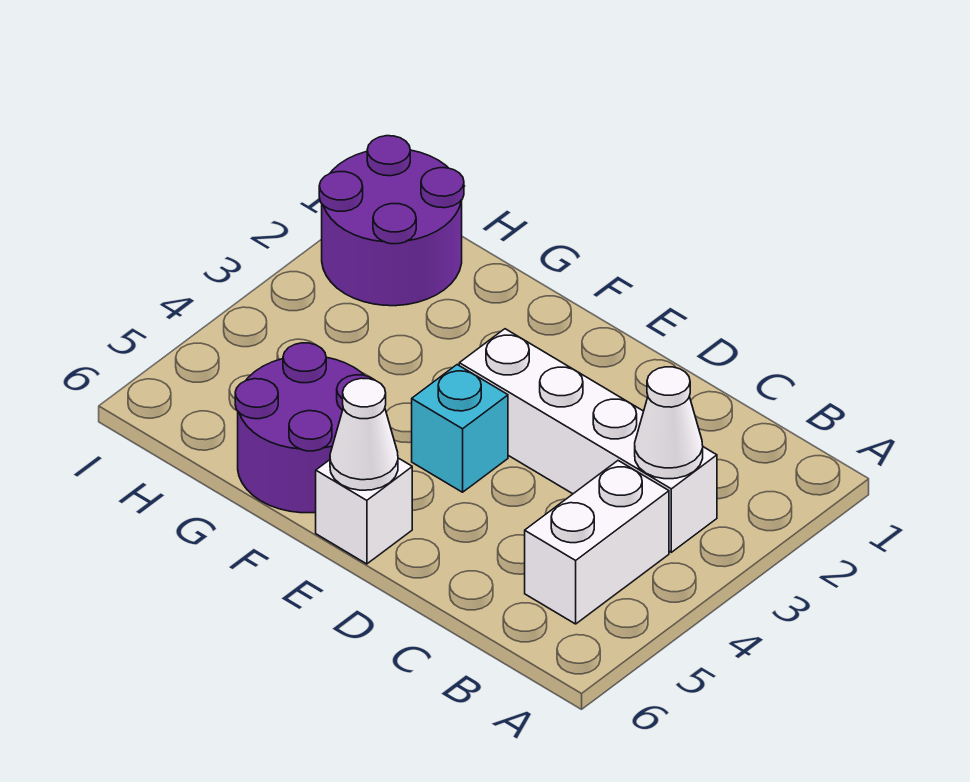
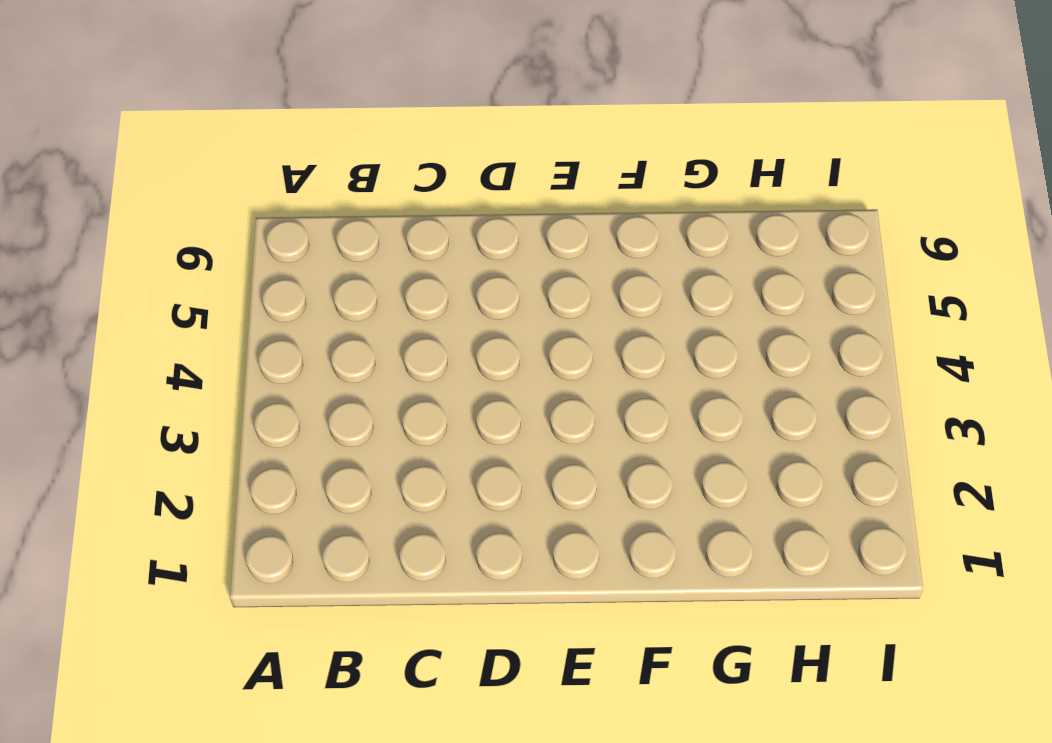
none -> white brick B3:E3 level 1
none -> white brick B4:B5 level 1

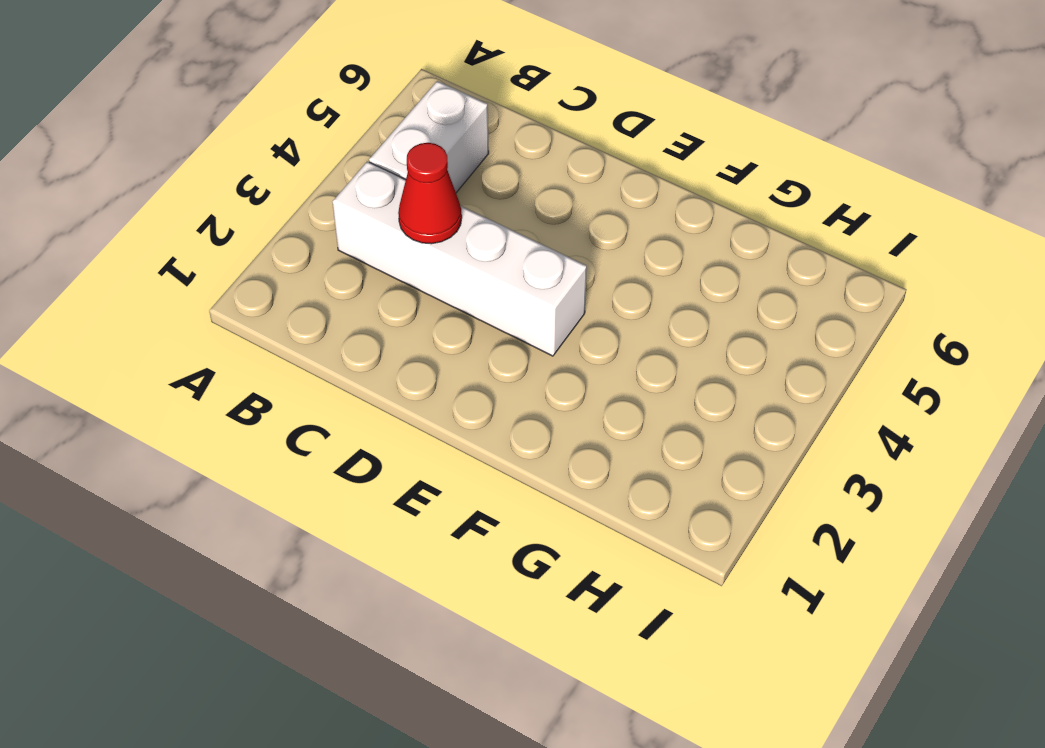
red cone C3 level 2 -> none
none -> cyan brick E4 level 1
none -> white brick E6 level 1

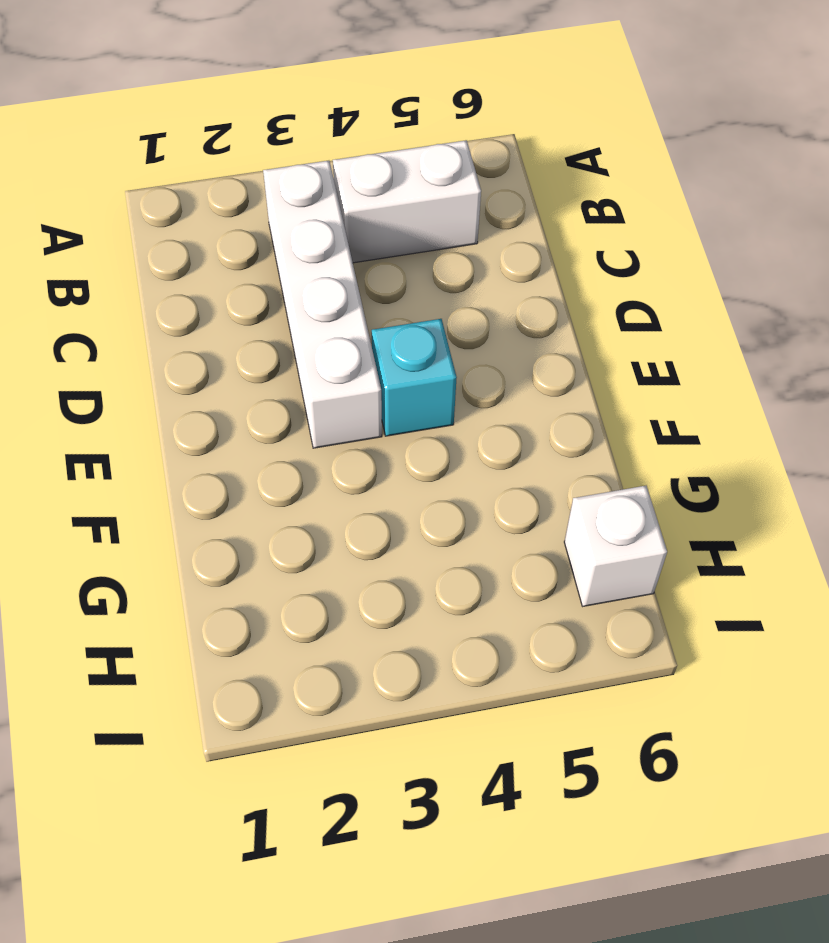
white brick H6 level 1 -> white brick E6 level 1
none -> purple round brick F5:G6 level 1
none -> purple round brick H1:I2 level 1

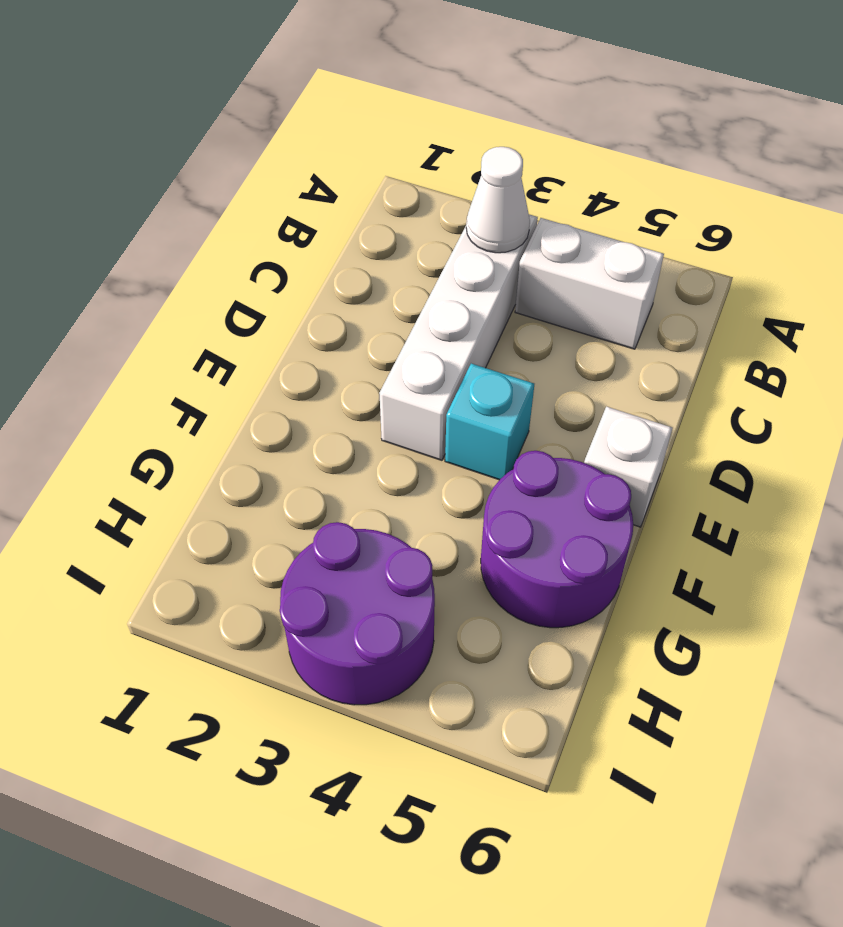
purple round brick H3:I4 level 1 -> purple round brick H1:I2 level 1
none -> white cone E6 level 2

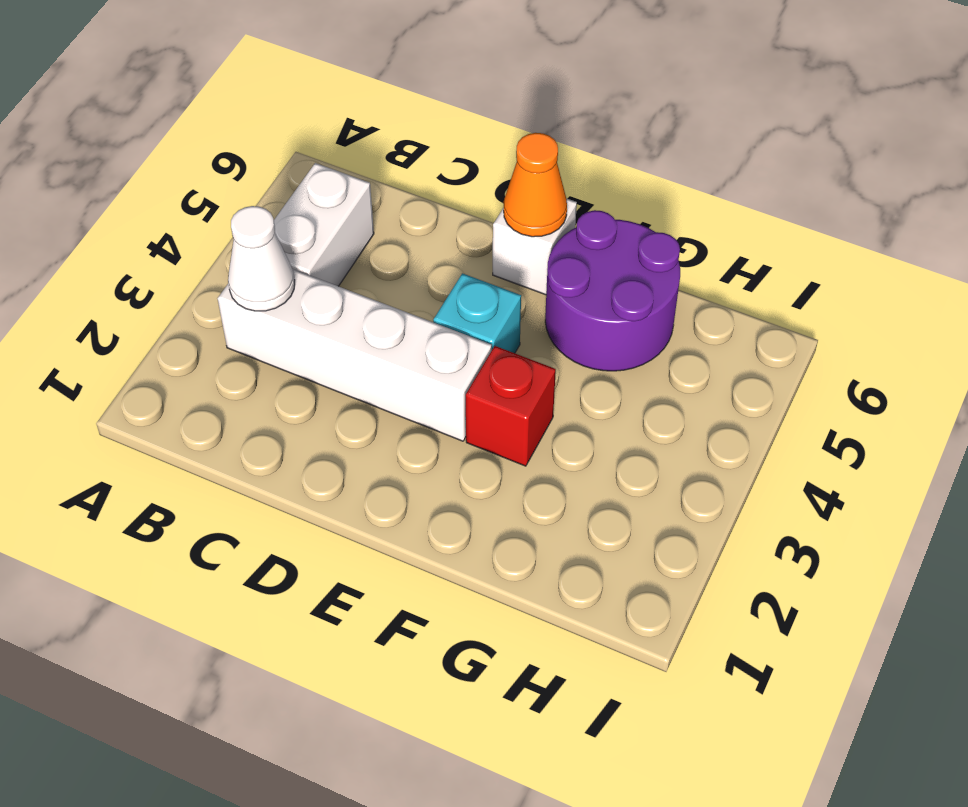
orange cone E6 level 2 -> white cone E6 level 2
red brick F3 level 1 -> none
none -> purple round brick H1:I2 level 1

